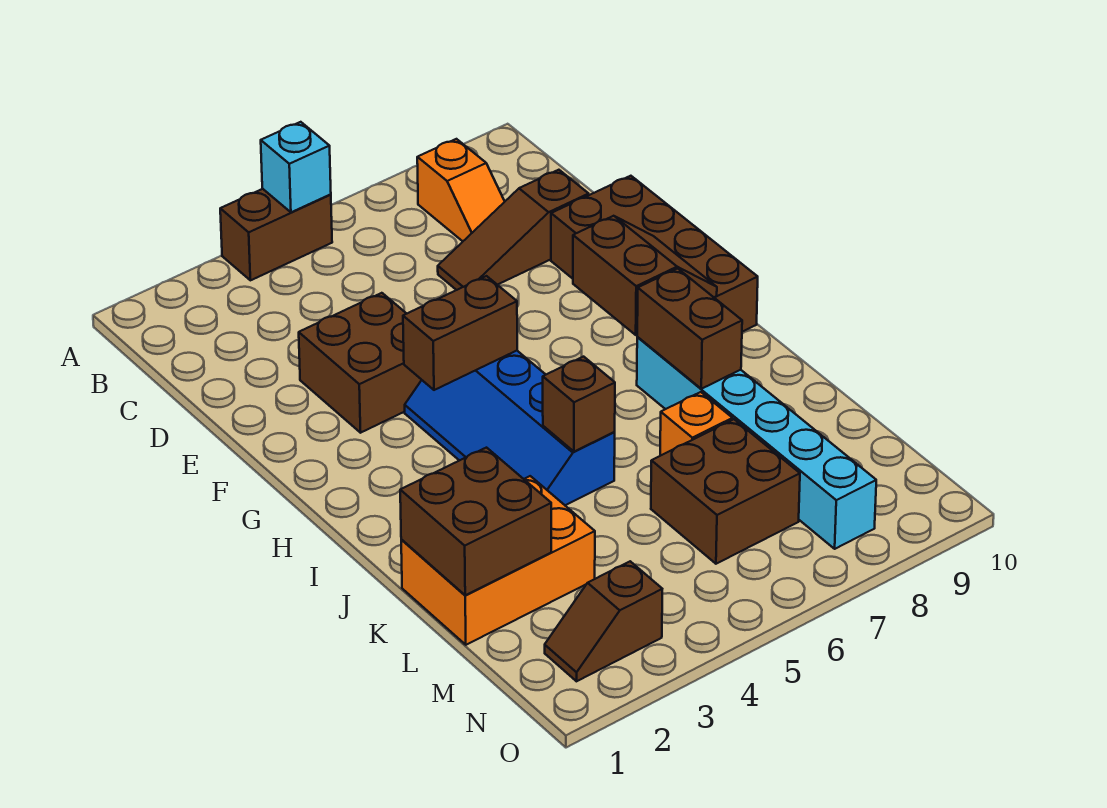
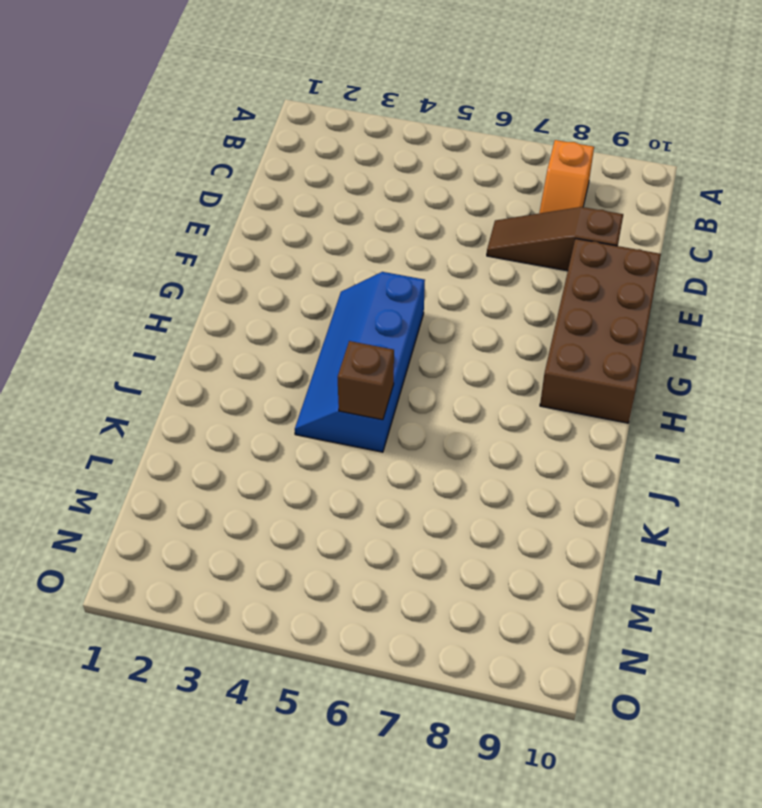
none -> brown brick A4:A5 level 1
none -> brown brick E3:F4 level 1
none -> cyan brick I8:N8 level 1

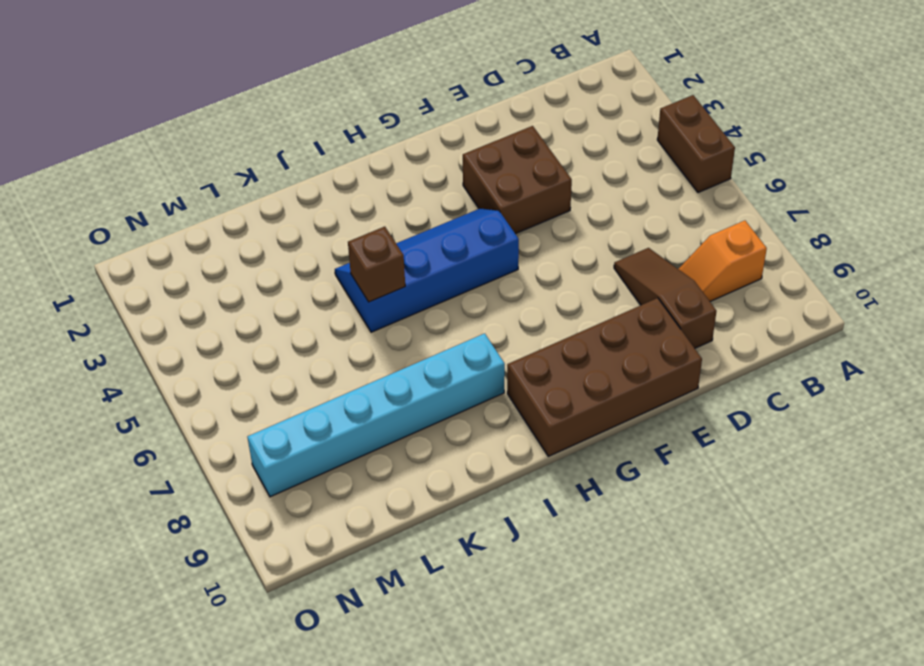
none -> orange brick K1:L3 level 1
none -> orange brick K7 level 1
none -> brown brick L6:M7 level 1

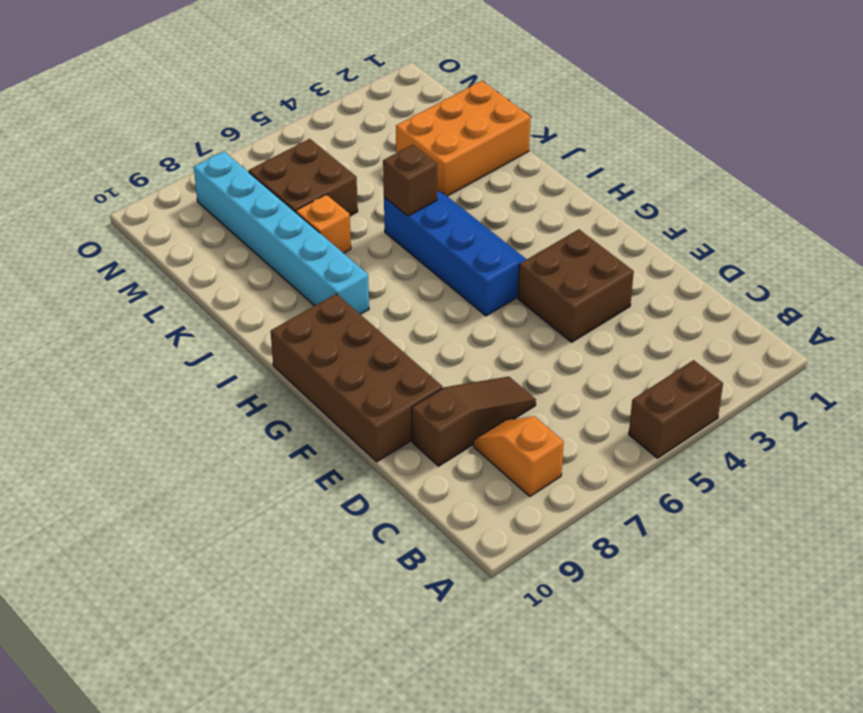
none -> brown slope N2:N3 level 1 top 3
none -> cyan brick A5 level 2
none -> brown brick G4:G5 level 2

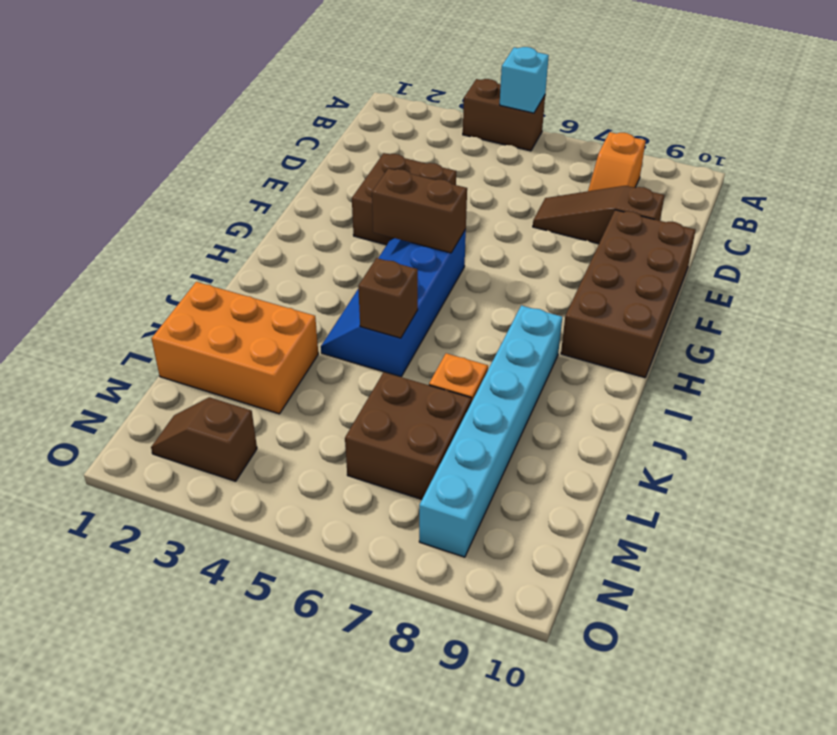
none -> brown slope G8:H9 level 2 top 8
none -> brown brick I8:J8 level 2
none -> brown brick K1:L2 level 2

